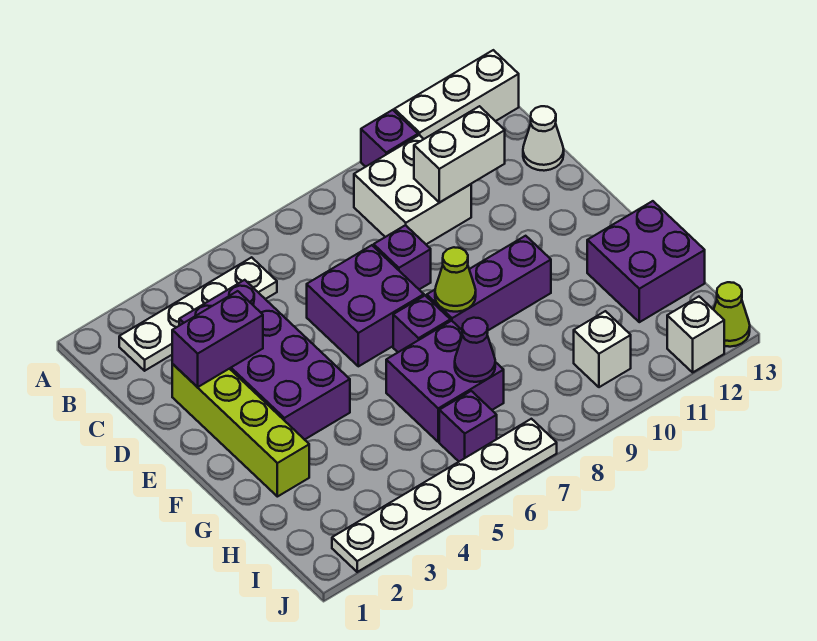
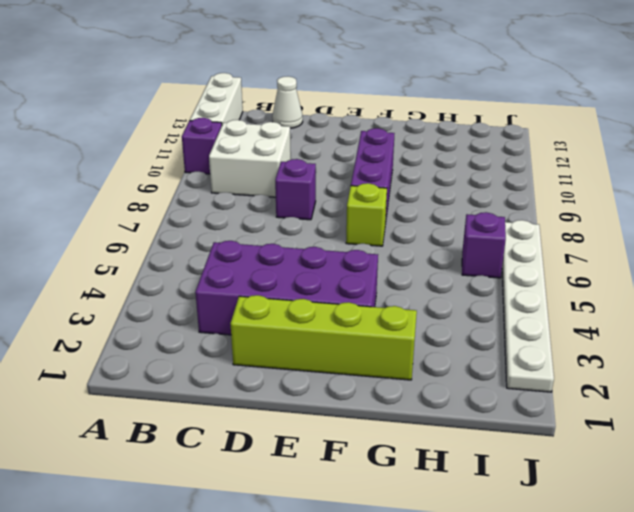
lime brick F7 level 1 -> purple brick F7 level 1
none -> white plate B2:B5 level 1
none -> purple brick D6:E7 level 1
none -> purple brick G6:H7 level 1

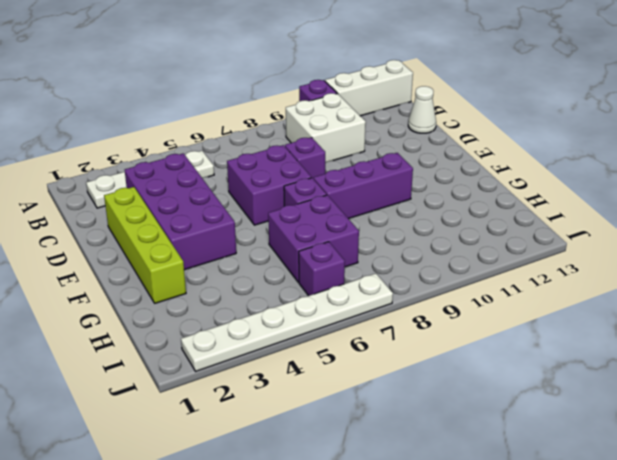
none -> purple brick G12:H13 level 1
none -> white brick I10 level 1
none -> white brick J12 level 1

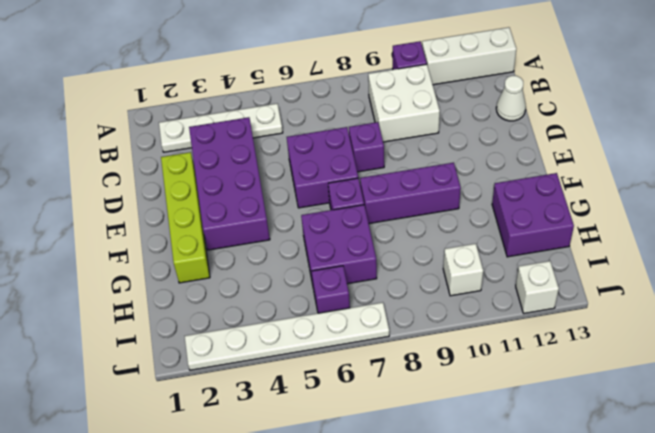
none -> lime cone J13 level 1
none -> white brick C10:C11 level 2
none -> purple brick D2:D3 level 2

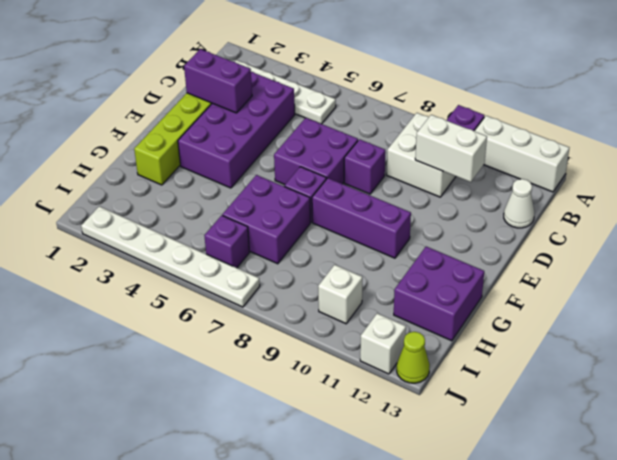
none -> lime cone F8 level 2
none -> purple cone H7 level 2

